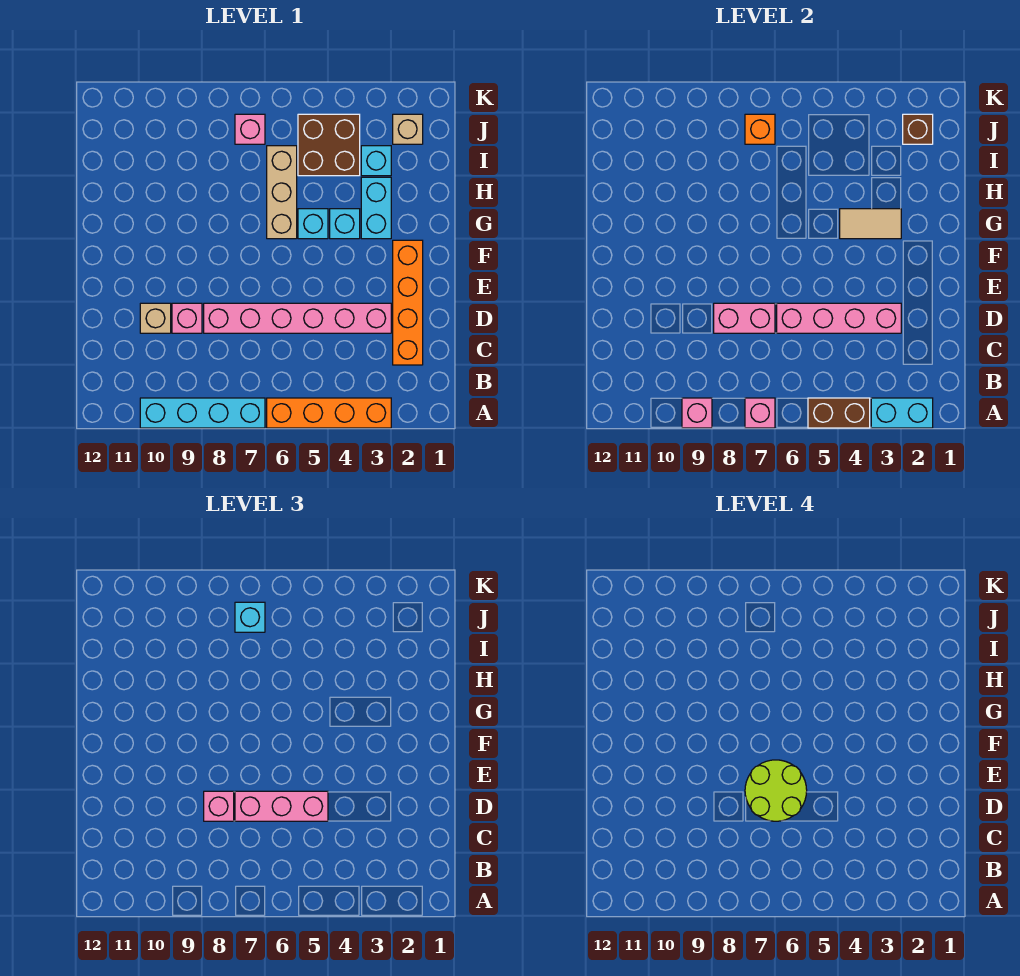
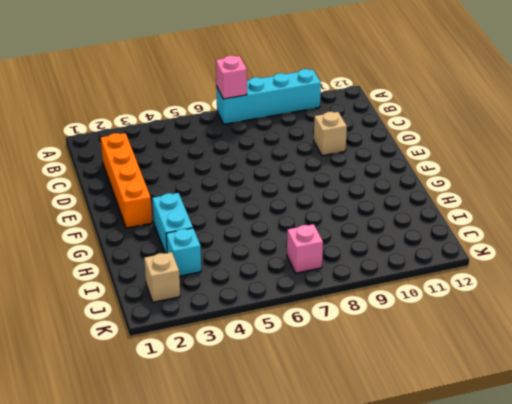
none -> orange brick A3:A6 level 1
none -> pink brick D3:D8 level 1
none -> pink brick D9 level 1

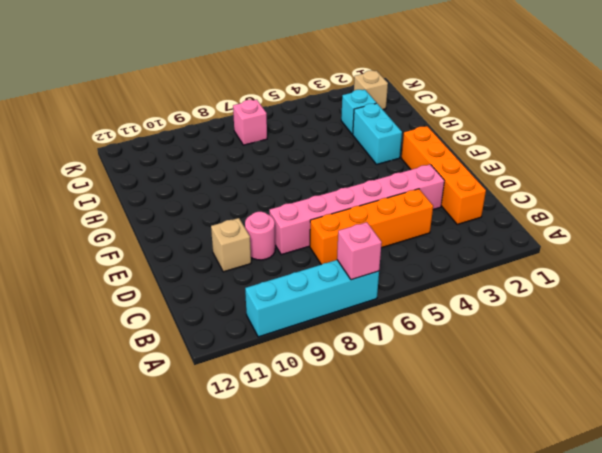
orange brick C4:C7 level 1 -> orange brick A3:A6 level 1
pink round brick D9 level 1 -> pink brick D9 level 1
none -> cyan brick G4 level 1
none -> cyan brick G5 level 1
none -> tan brick G6:I6 level 1

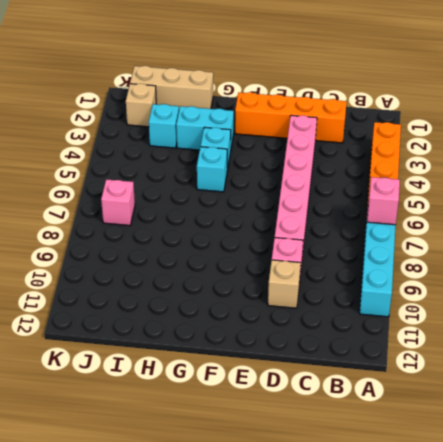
tan brick H1:J1 level 1 -> tan brick G6:I6 level 1
none -> brown brick I4:J5 level 1
none -> cyan brick A2:A3 level 2
none -> brown brick A4:A5 level 2

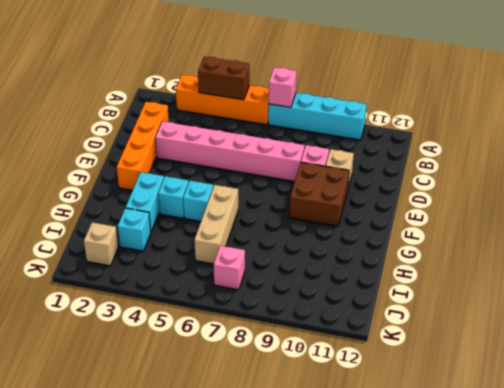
brown brick E9:F10 level 1 -> brown brick I4:J5 level 1
none -> cyan brick A2:A3 level 2
none -> pink brick A9 level 2
none -> pink brick D3:D6 level 2

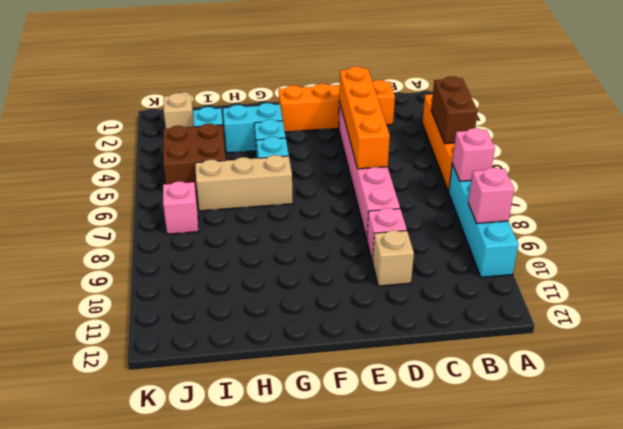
orange brick D3:D6 level 2 -> pink brick D3:D6 level 2
none -> cyan brick A2:A3 level 2
none -> pink brick D7:D8 level 2
none -> tan tile G3:G4 level 2

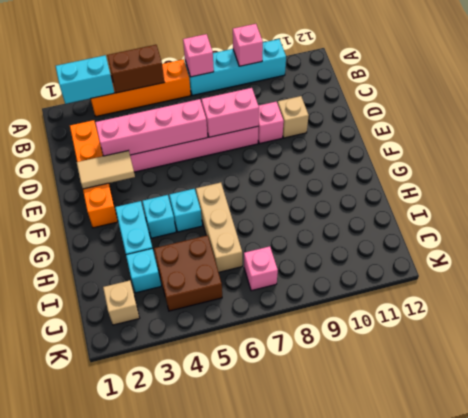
tan tile E2:E3 level 2 -> tan tile G3:G4 level 2
none -> brown brick J2 level 2
none -> orange brick J7 level 2
none -> pink brick D5:D7 level 3

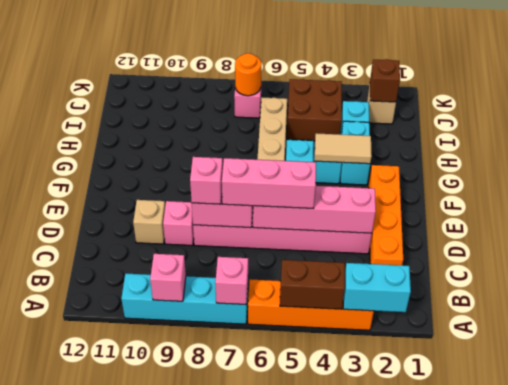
orange round brick J7 level 2 -> orange brick J7 level 2
none -> cyan brick J7 level 3
none -> lime round brick D6:E7 level 4

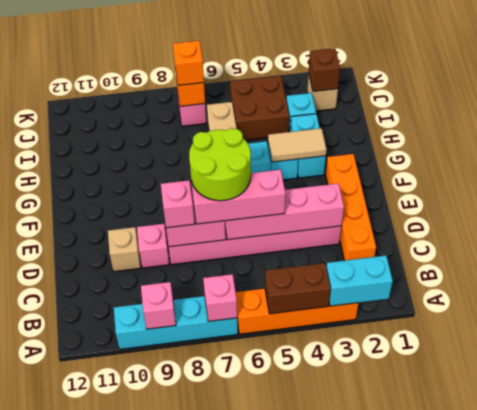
orange brick J7 level 3 -> cyan brick J7 level 3

